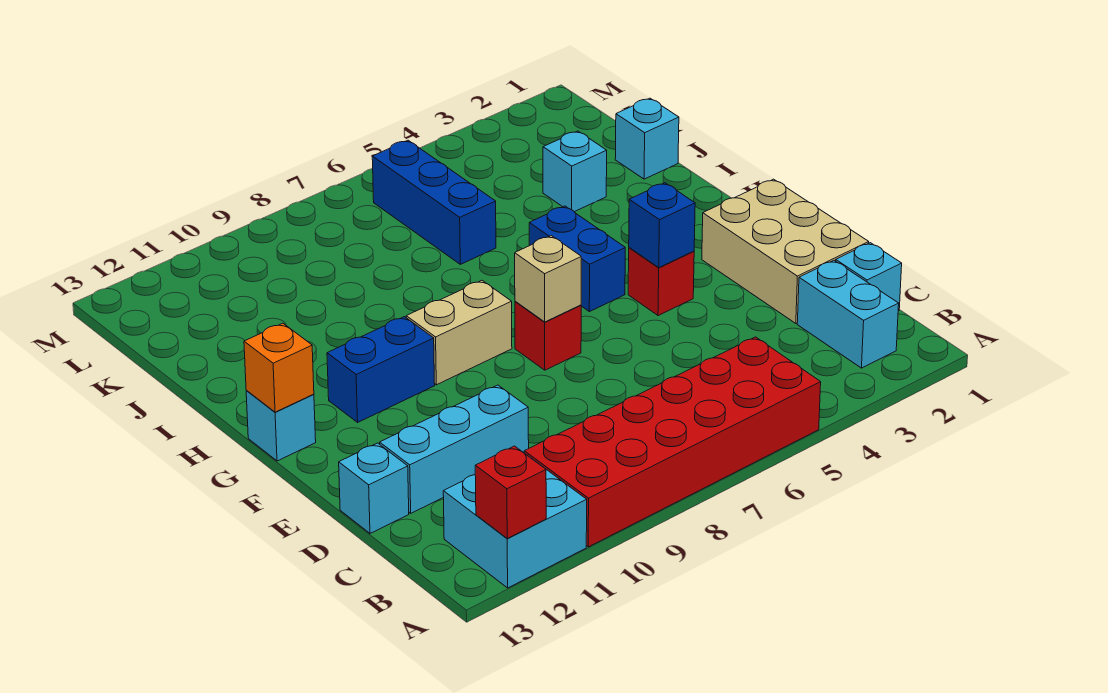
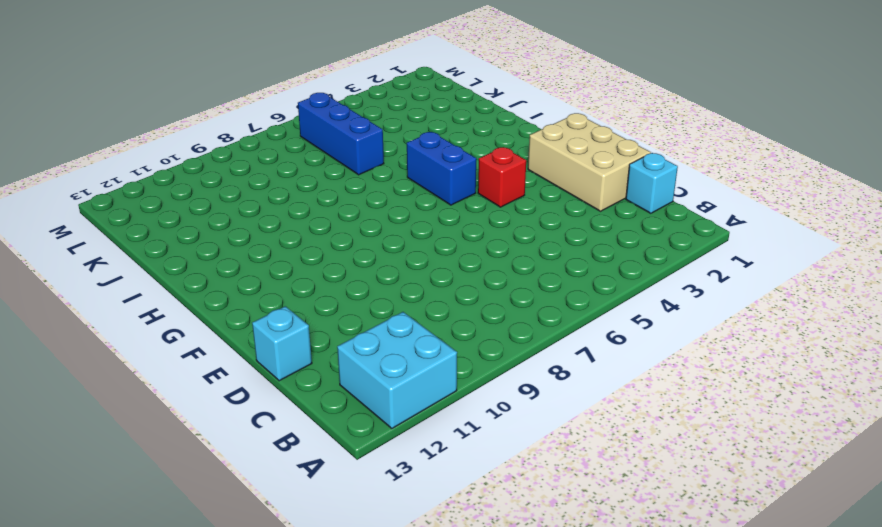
none -> red brick A5:B10 level 1
none -> cyan brick B2:C2 level 1
none -> cyan brick D10:D12 level 1

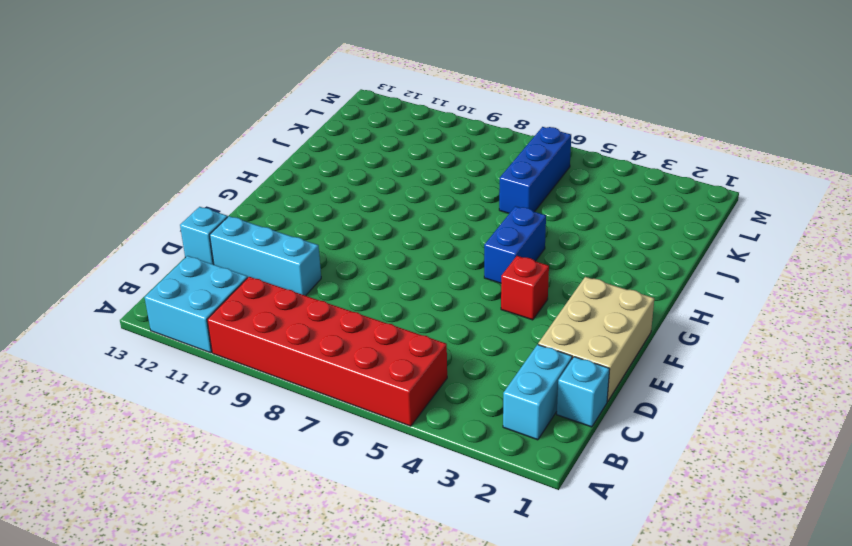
none -> red brick F7 level 1
none -> tan brick G8:G9 level 1
none -> blue brick G10:G11 level 1

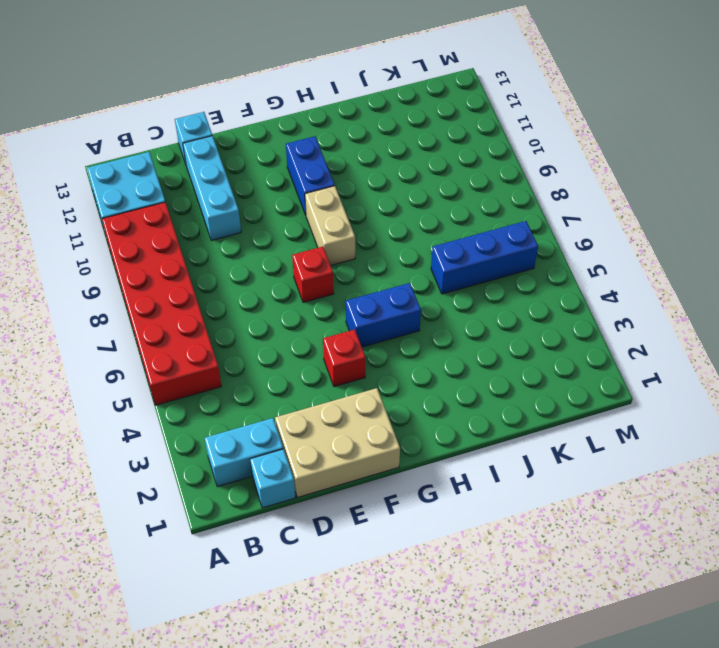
none -> cyan brick G13 level 1
none -> cyan brick J1 level 1
none -> cyan brick J3 level 1

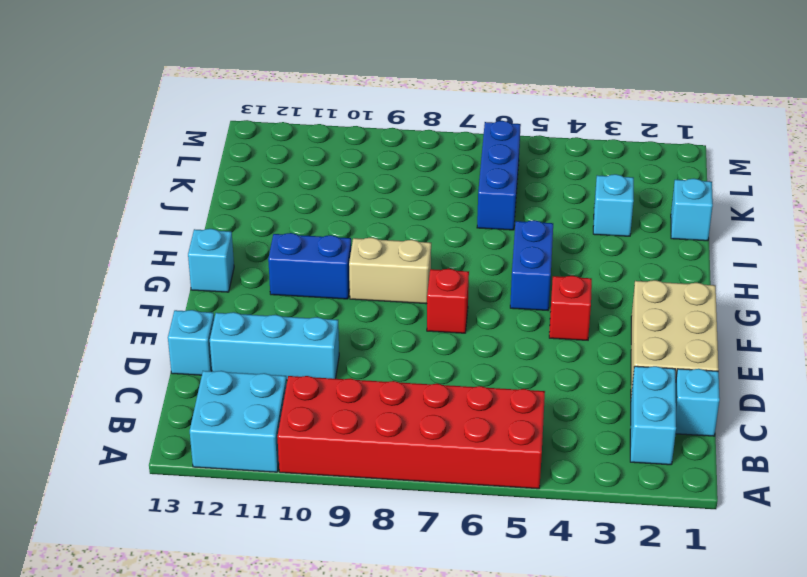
none -> red brick A12 level 2
none -> blue brick F4 level 2
none -> tan brick F7 level 2

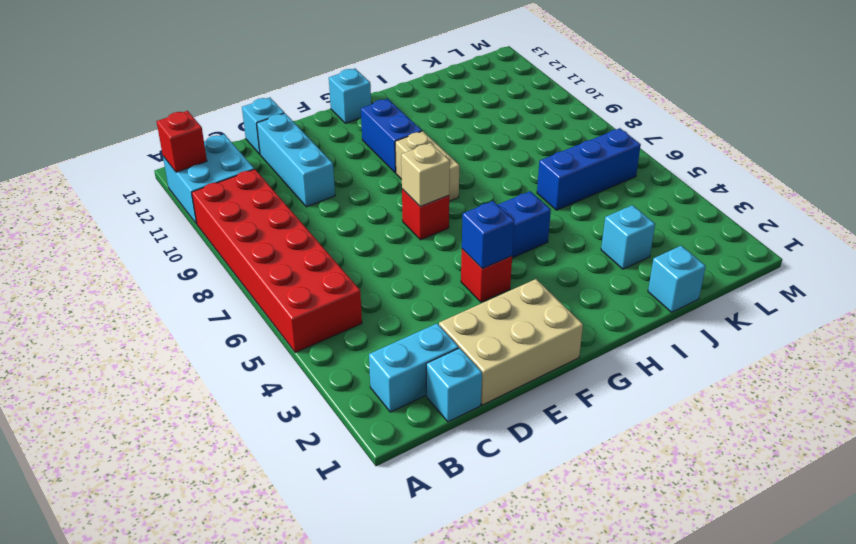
none -> orange brick G13 level 2

